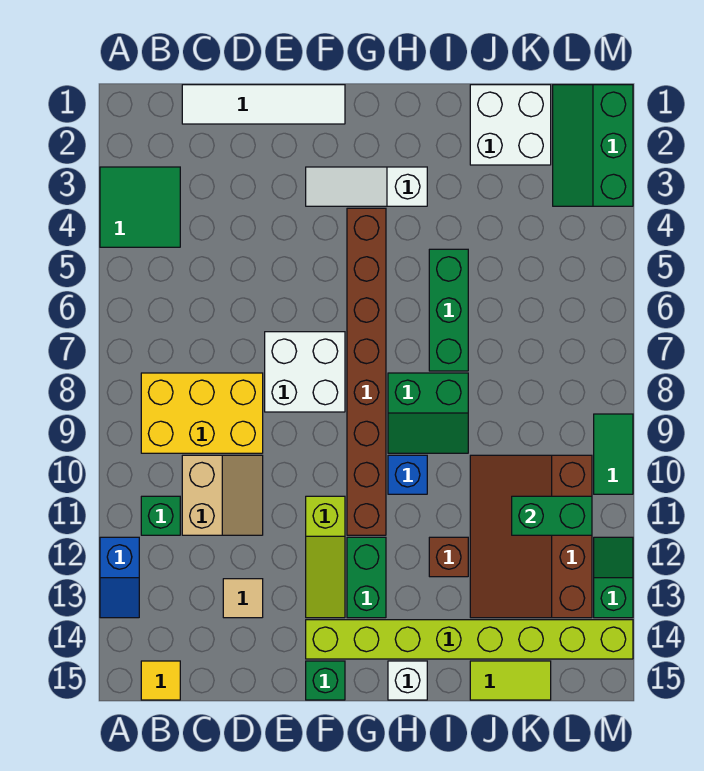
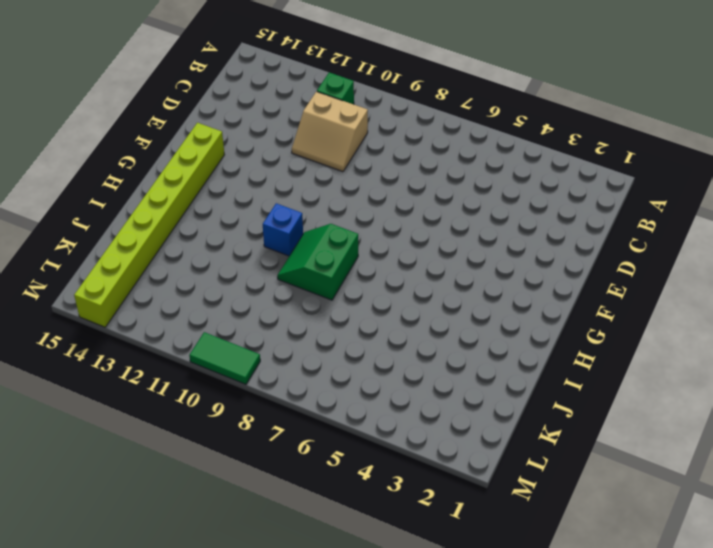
none -> green tile A3:B4 level 1
none -> blue slope A12:A13 level 1 top 12
none -> yellow brick B8:D9 level 1

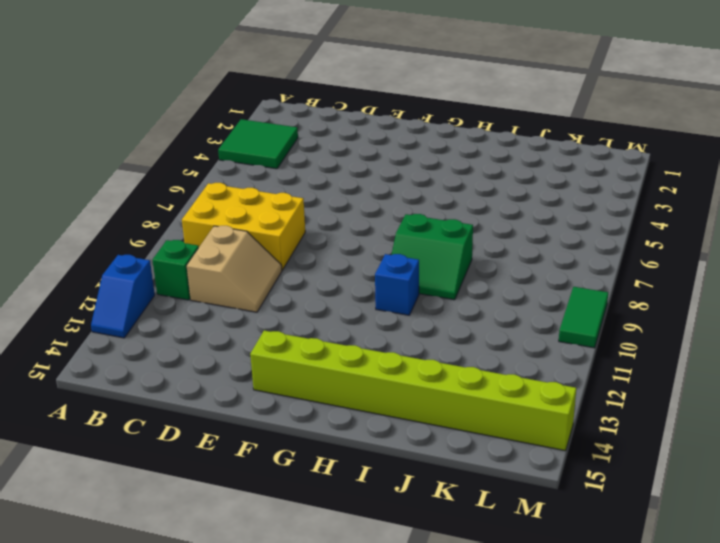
none -> yellow tile B15 level 1
none -> white tile C1:F1 level 1
none -> tan tile D13 level 1

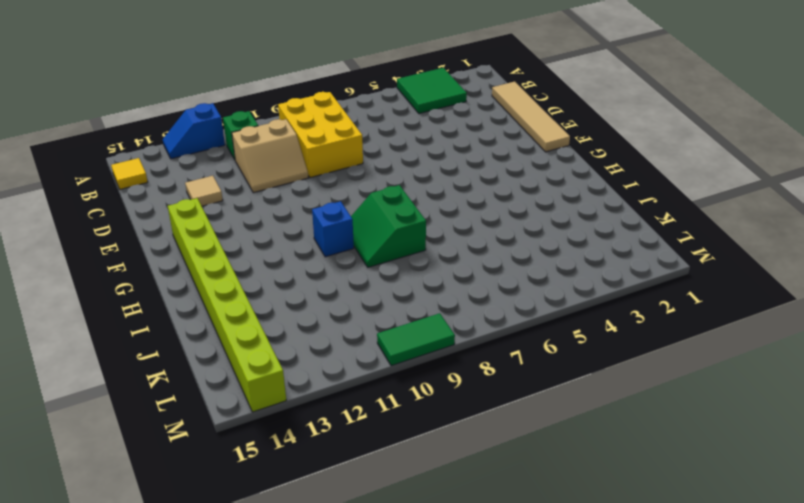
tan tile C1:F1 level 1 -> white tile C1:F1 level 1
none -> white brick E7:F8 level 1
none -> white slope F3:H3 level 1 top H
none -> lime slope F11:F13 level 1 top 11

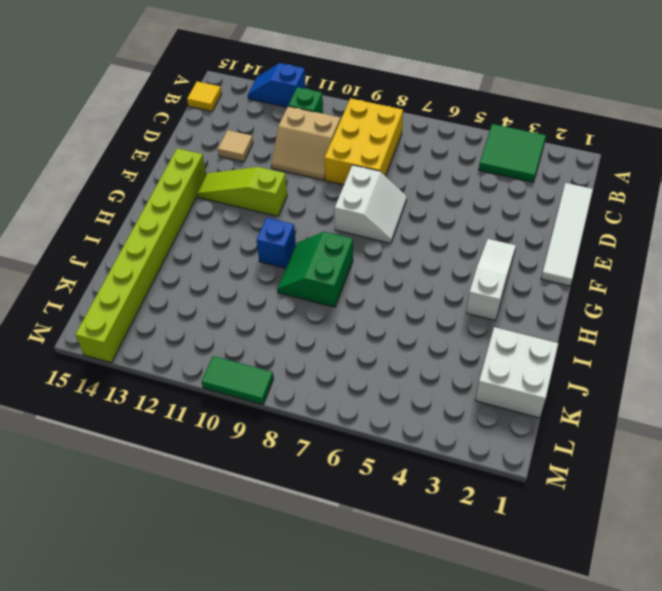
white slope E7:F8 level 1 top 8 -> white brick E7:F8 level 1
none -> green brick F15 level 1
none -> brown brick G4:G11 level 1
none -> green brick G12:G13 level 1

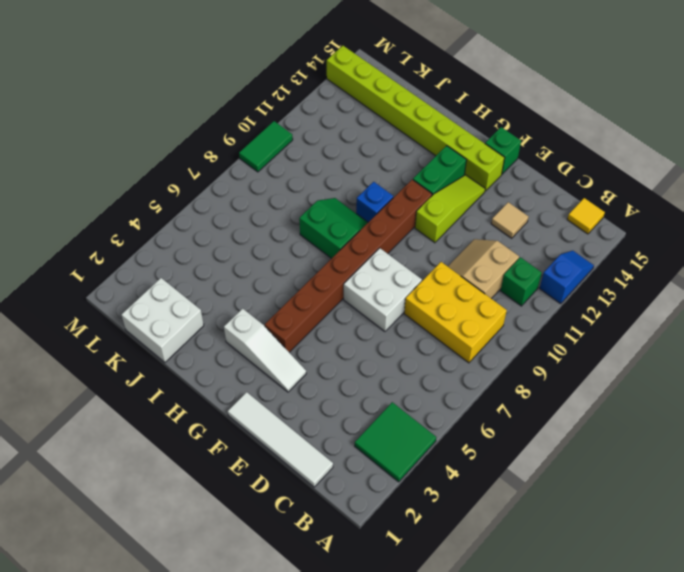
none -> white brick H15 level 1
none -> green brick I5:I7 level 1
none -> brown brick I12 level 1

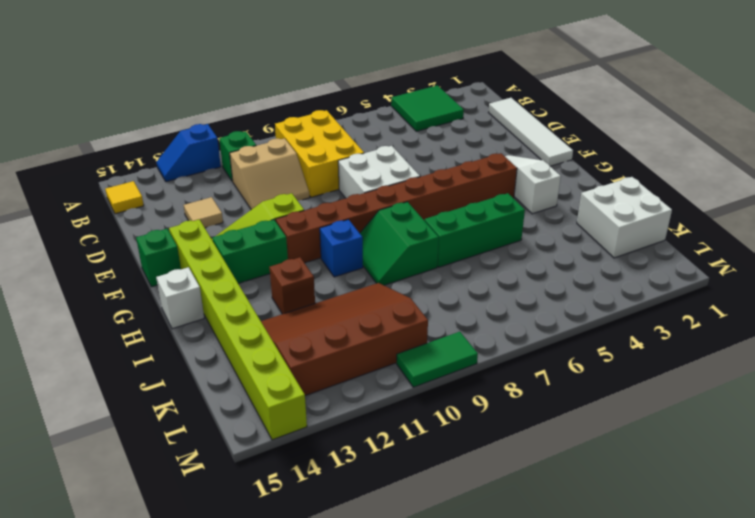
none -> lime tile J15:K15 level 1
none -> green slope L1:M3 level 1 top M
none -> green slope M12:M13 level 1 top 13

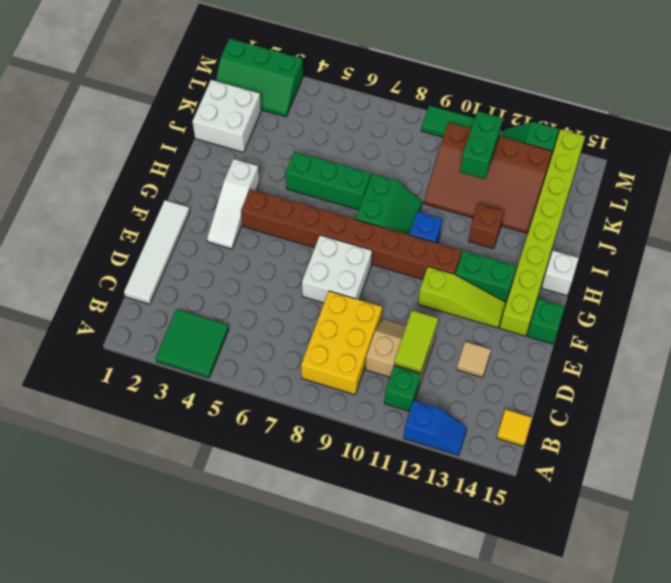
lime tile C11:D11 level 2 -> lime tile J15:K15 level 1

